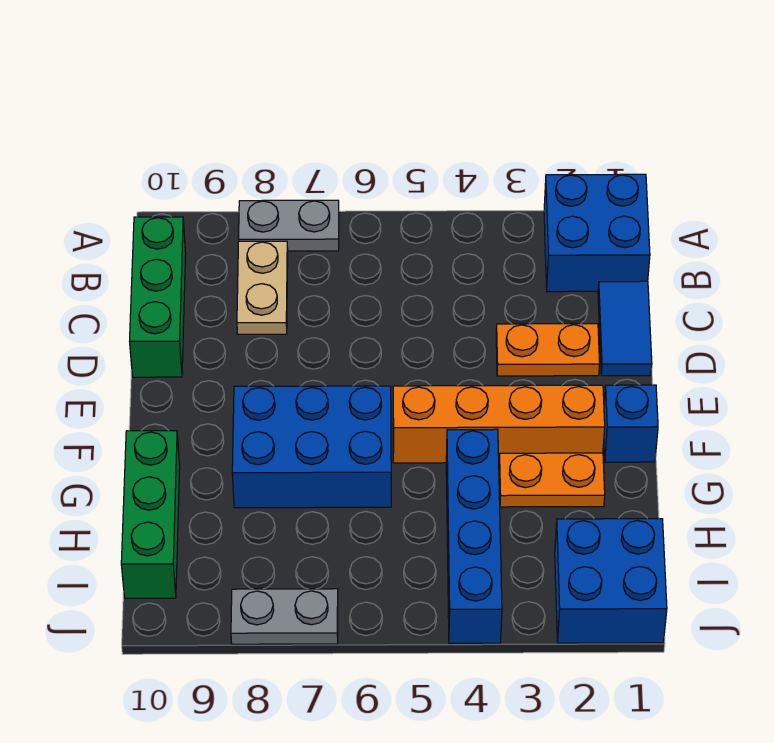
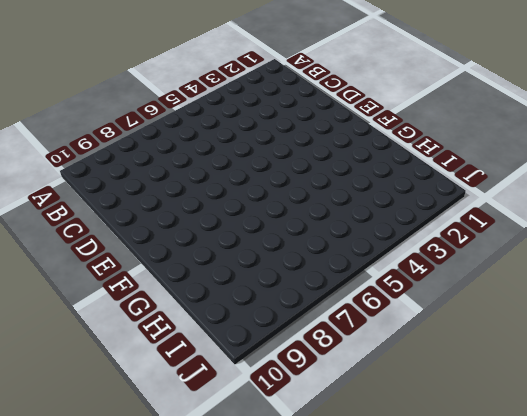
none -> blue brick A1:B2 level 1
none -> grey plate A7:A8 level 1
none -> tan plate B8:C8 level 1

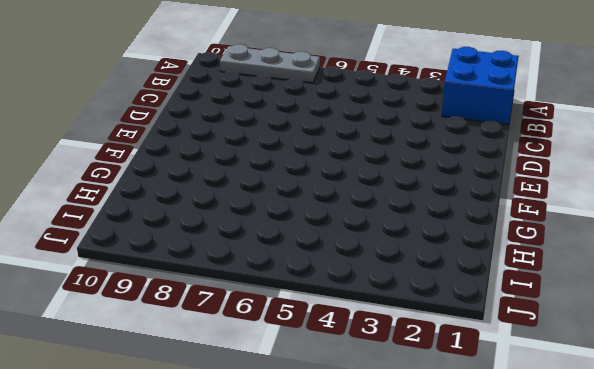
grey plate A7:A9 level 1 -> grey plate A7:A8 level 1
none -> tan plate B8:C8 level 1
none -> green brick B10:D10 level 1
none -> blue tile C1:D1 level 1

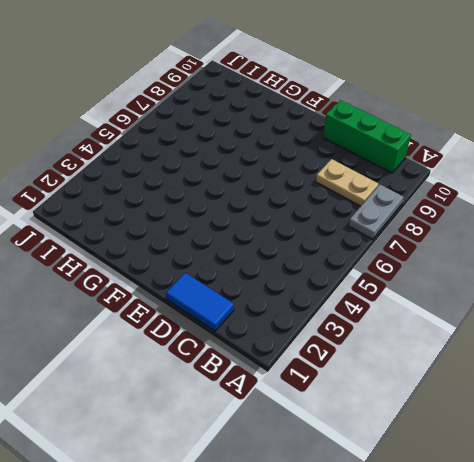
none -> blue brick A1:B2 level 1
none -> orange plate D2:D3 level 1
none -> blue brick F1 level 1

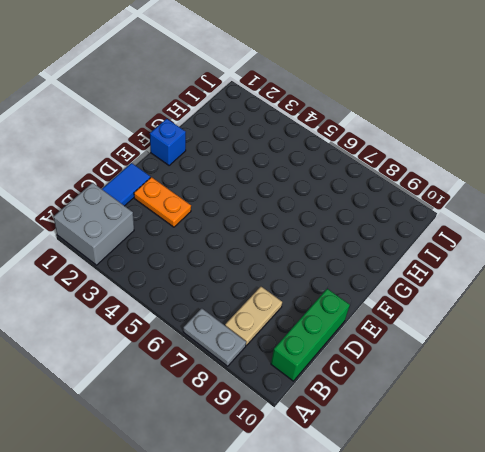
grey brick A1:B2 level 1 -> blue brick A1:B2 level 1
none -> orange brick F2:F5 level 1
none -> blue brick F6:G8 level 1
none -> orange plate G2:G3 level 1

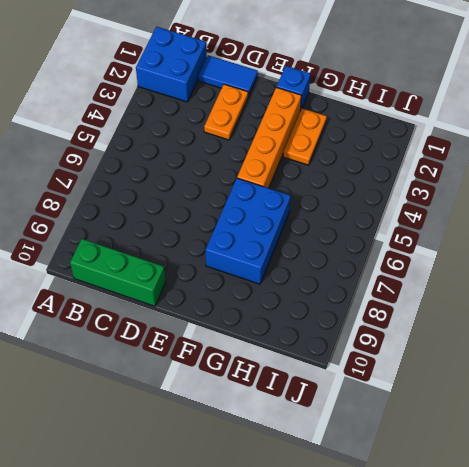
none -> grey plate A7:A8 level 1
none -> tan plate B8:C8 level 1
none -> blue brick G4:J4 level 1

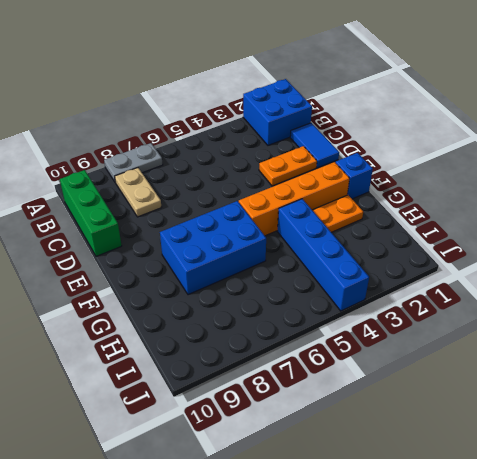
none -> green brick G10:I10 level 1
none -> blue brick I1:J2 level 1
none -> grey plate J7:J8 level 1

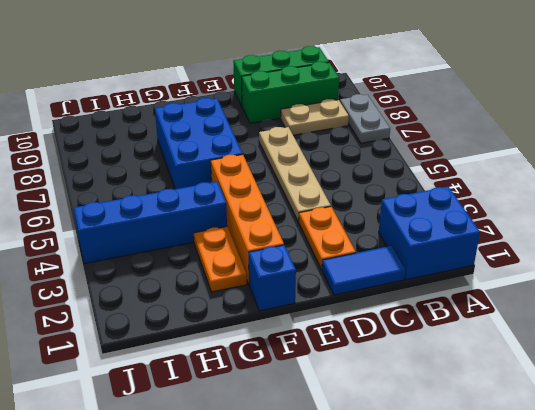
green brick B9:D9 level 1 -> green brick G10:I10 level 1
tan plate D4:D7 level 1 -> none
none -> blue brick I1:J2 level 1
none -> grey plate J7:J8 level 1

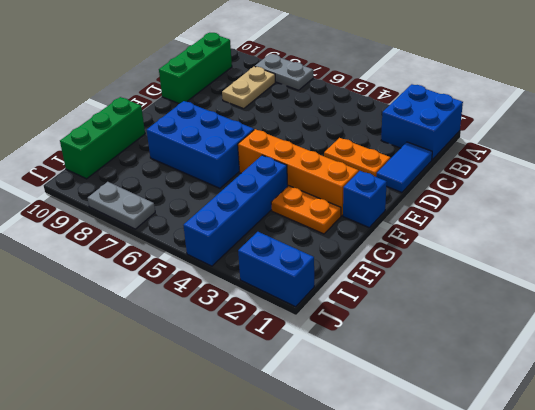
blue brick J1:J2 level 1 -> blue brick I1:J2 level 1

